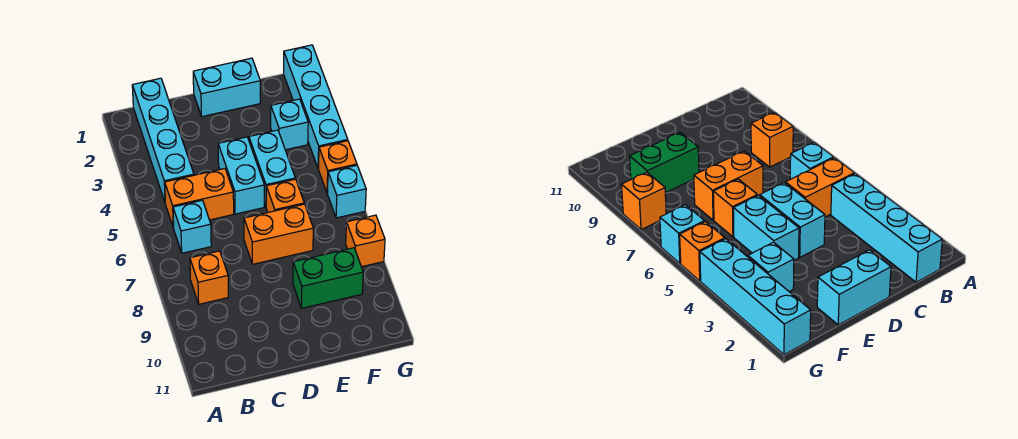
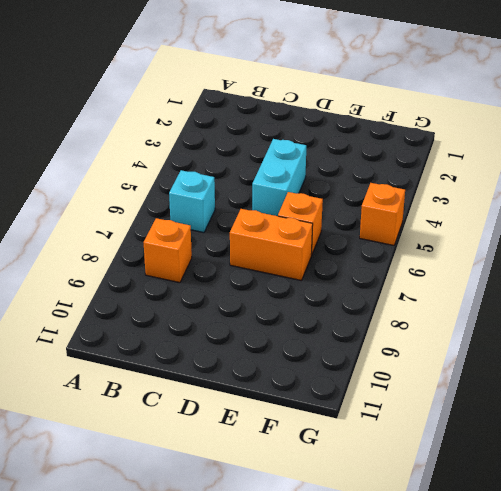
none -> cyan brick B1:B4 level 1
none -> orange brick B5:C5 level 1
none -> cyan brick D1:E1 level 1

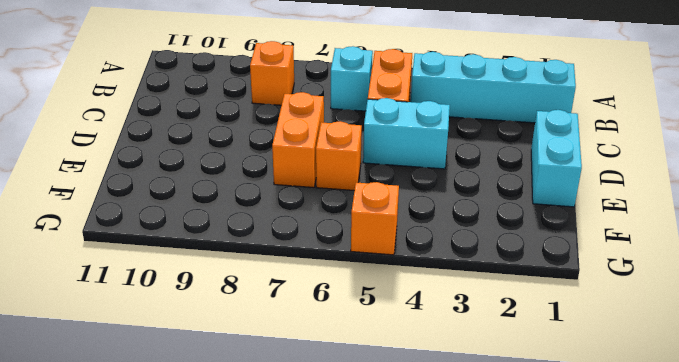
none -> cyan brick E4:E5 level 1
none -> green brick E9:F9 level 1
none -> cyan brick F3 level 1

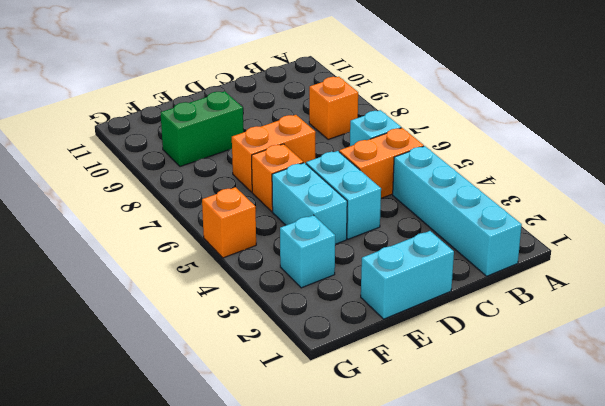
none -> cyan brick G1:G4 level 1
none -> cyan brick G6 level 1
none -> orange brick G8 level 1

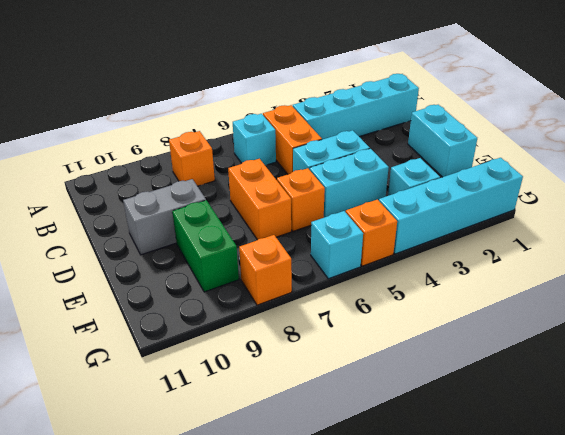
grey brick D9:D10 level 1 -> none

